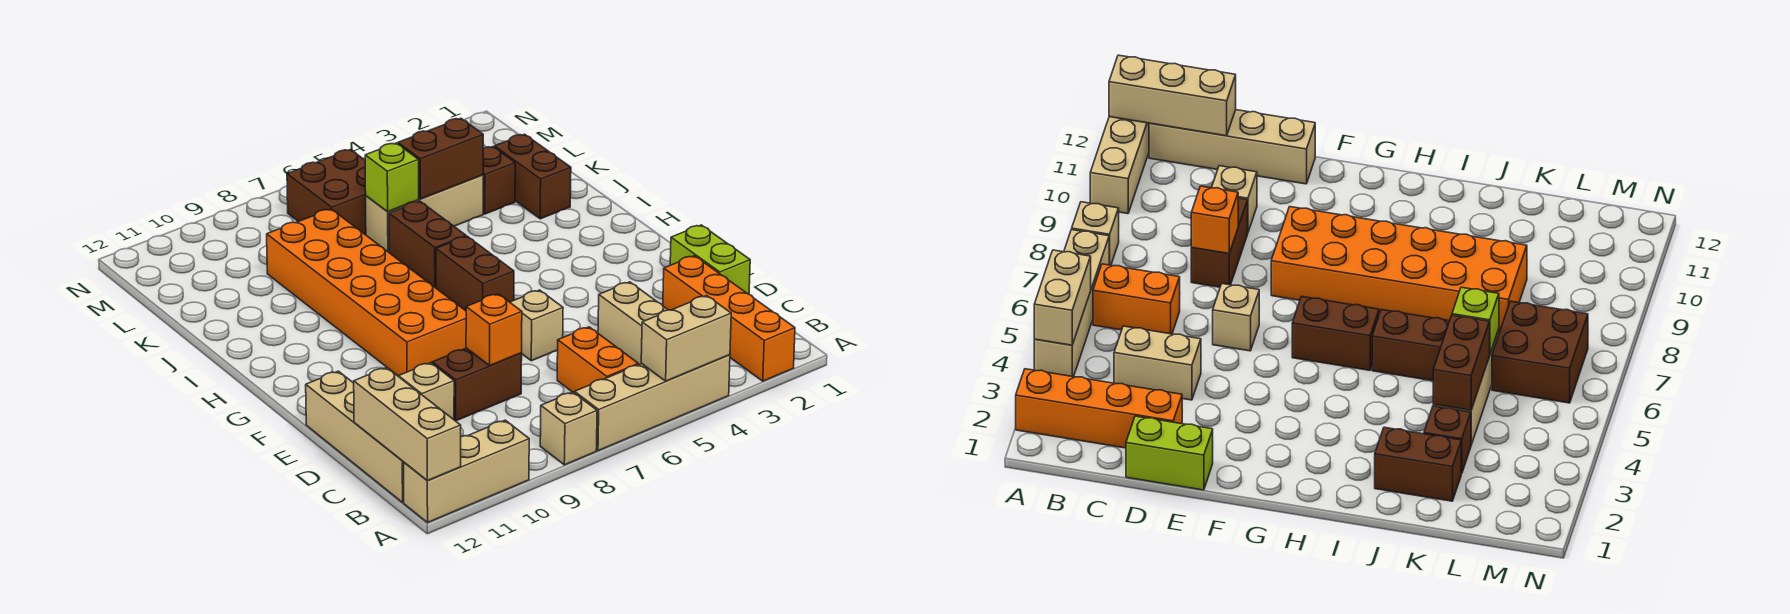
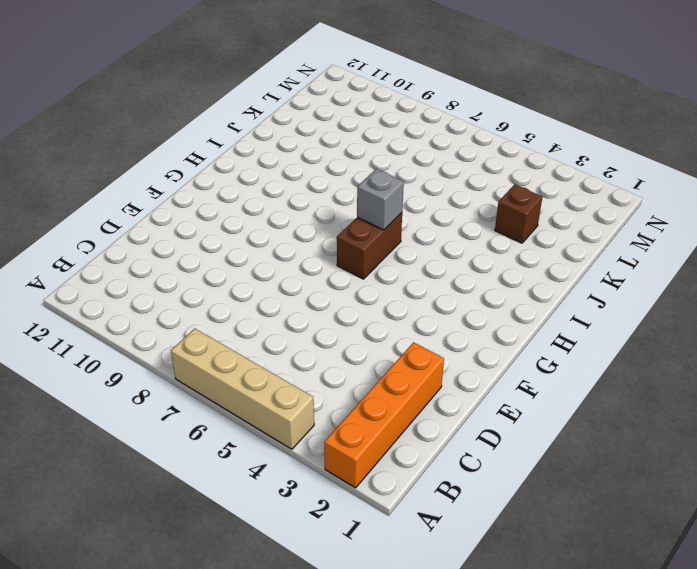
grey brick H6 level 2 -> none
none -> tan brick A8 level 1
none -> tan brick A10:A12 level 1
none -> orange brick B6:C6 level 1

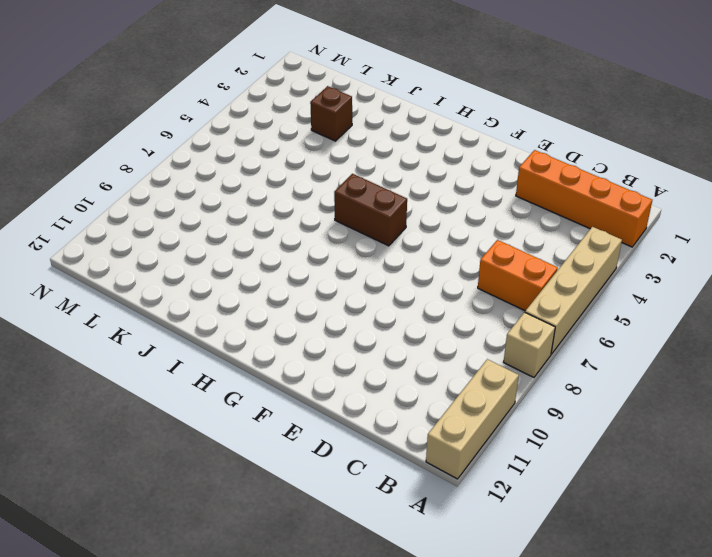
none -> tan brick B12:E12 level 1
none -> tan brick C4:D4 level 1
none -> lime brick D1:E1 level 1

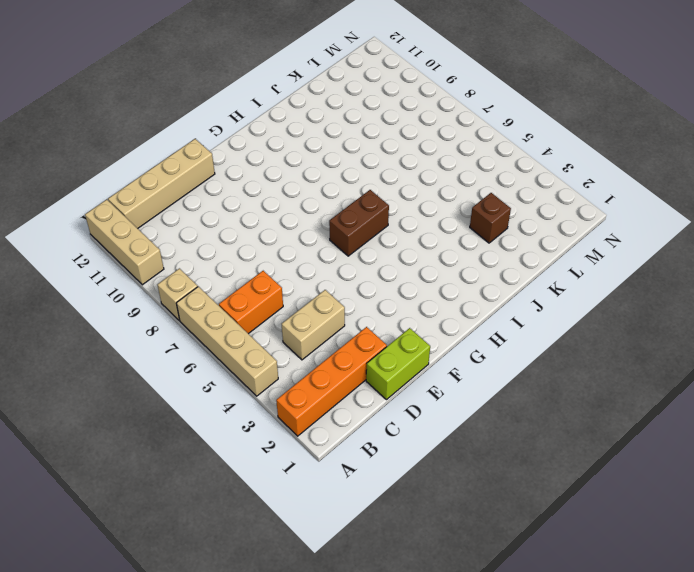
none -> brown brick D8:D9 level 1
none -> tan brick D10 level 1
none -> tan brick E6 level 1

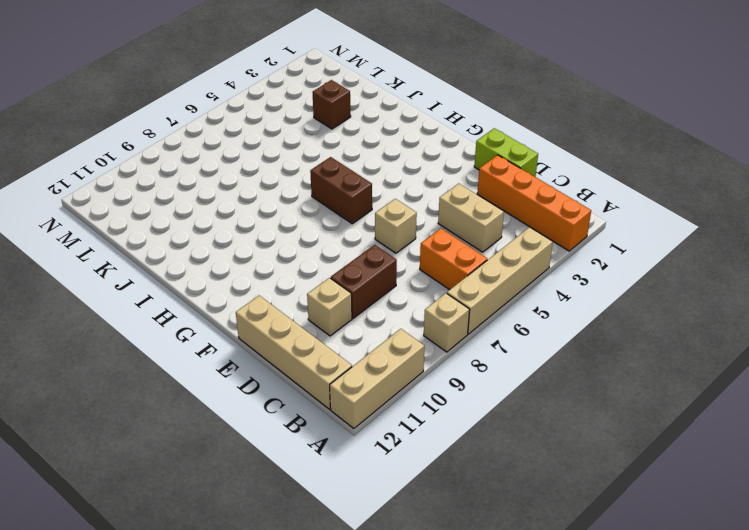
none -> orange brick F8:K9 level 1
none -> brown brick I6:J6 level 1
none -> brown brick J2:K2 level 1

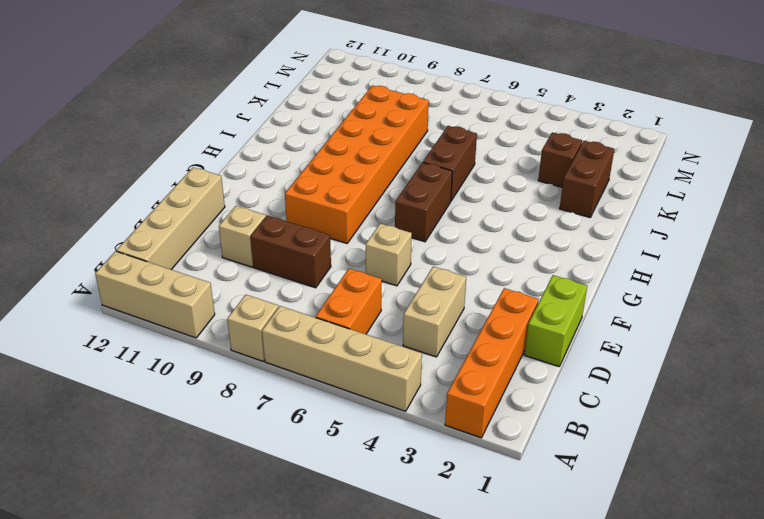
none -> tan brick K4:K6 level 1
none -> brown brick L6:M7 level 1
none -> tan brick A4:A5 level 2

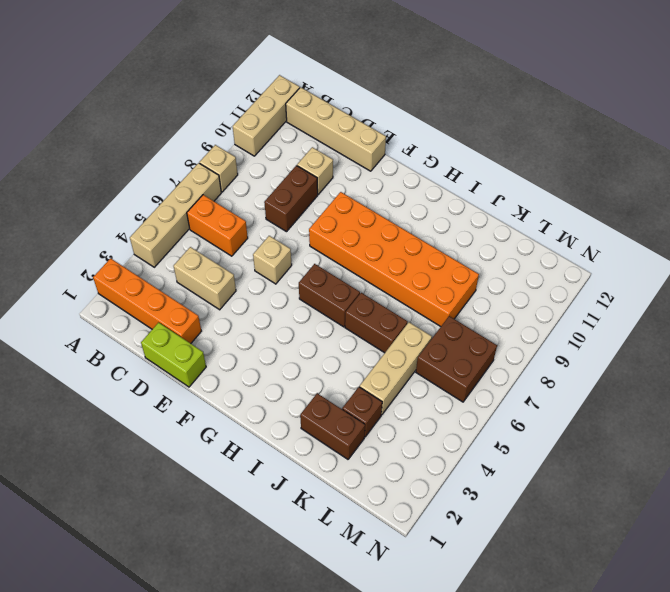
none -> tan brick A4:A5 level 2
none -> tan brick A12:C12 level 2
none -> orange brick D8 level 2

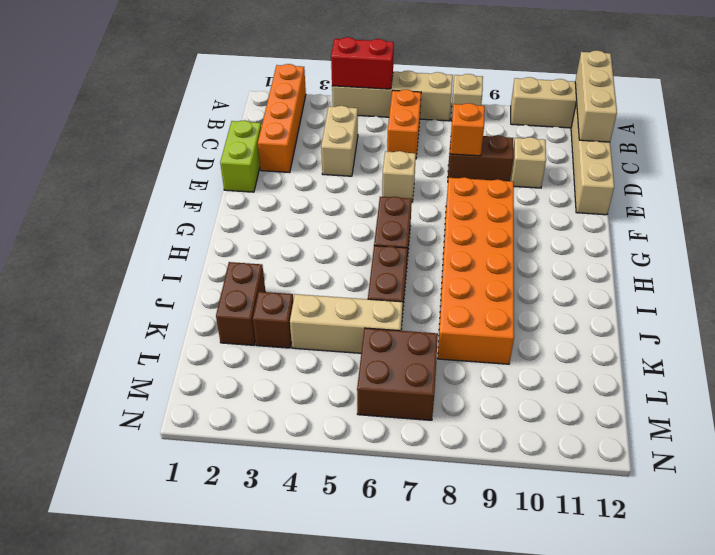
red brick A4:A5 level 2 -> tan brick A4:A5 level 2
none -> brown brick K4:K5 level 2
none -> lime brick K6 level 2

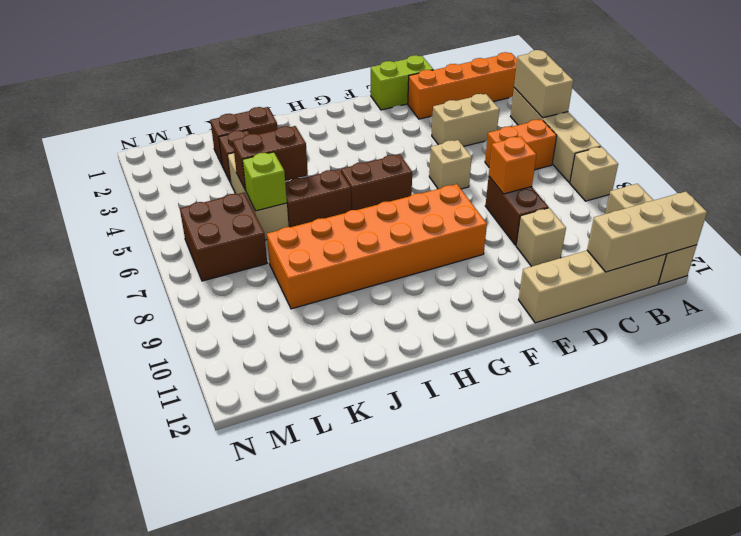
brown brick J5:K5 level 2 -> brown brick K4:K5 level 2

